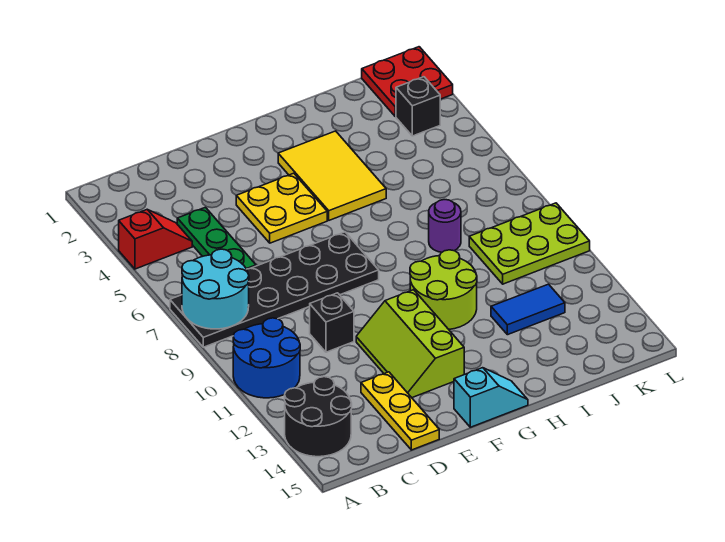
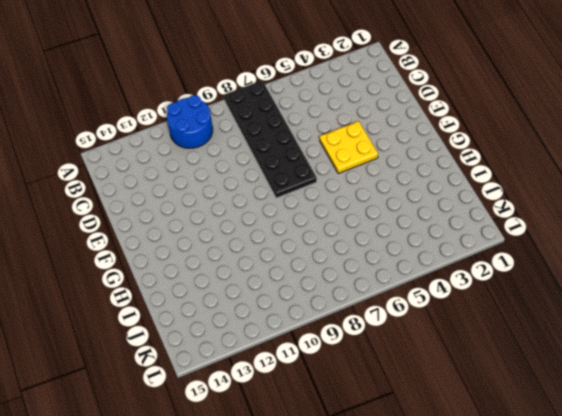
none -> red slope A4:B4 level 1 top A
none -> black round brick A13:B14 level 1
none -> green plate C4:C6 level 1

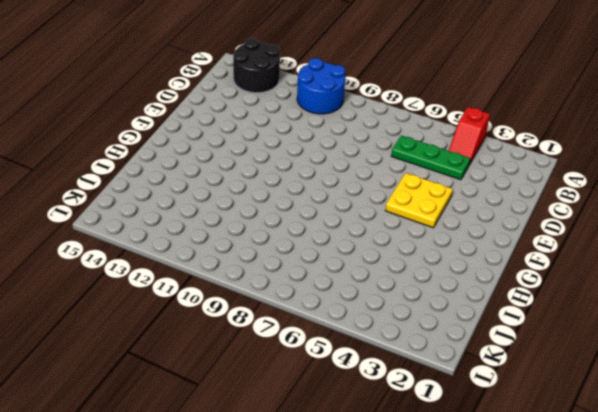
none -> black plate A7:F8 level 1
none -> black brick D10 level 1
none -> yellow plate D13:D15 level 1

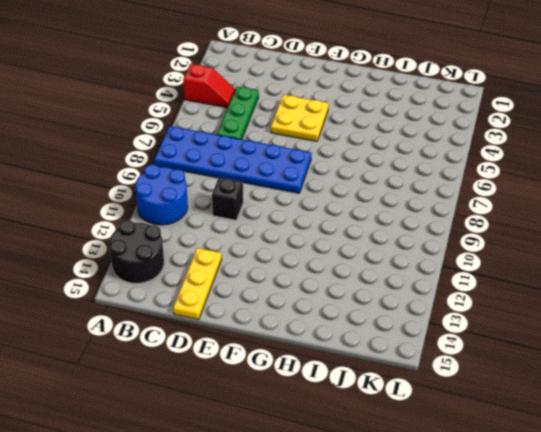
blue plate A7:F8 level 1 -> black plate A7:F8 level 1
none -> lime slope E11:F13 level 1 top F
none -> cyan slope F15:G15 level 1 top F
none -> yellow tile G3:H5 level 1

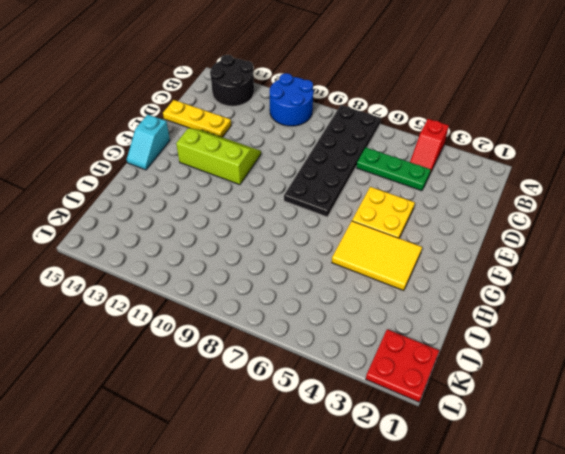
none -> black brick D10 level 1
none -> lime round brick G10:H11 level 1
none -> purple round brick I8 level 1

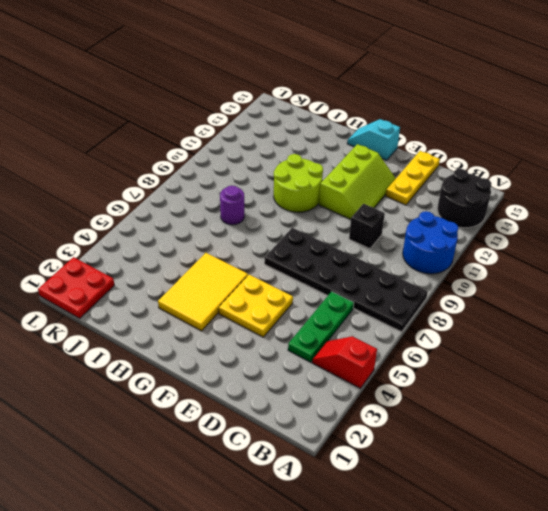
none -> blue tile I12:J12 level 1
none -> lime plate J9:L10 level 1
none -> black brick K3 level 1

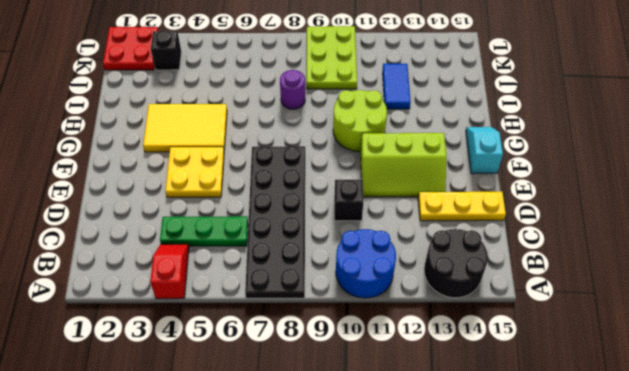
none -> cyan round brick A7:B8 level 2

